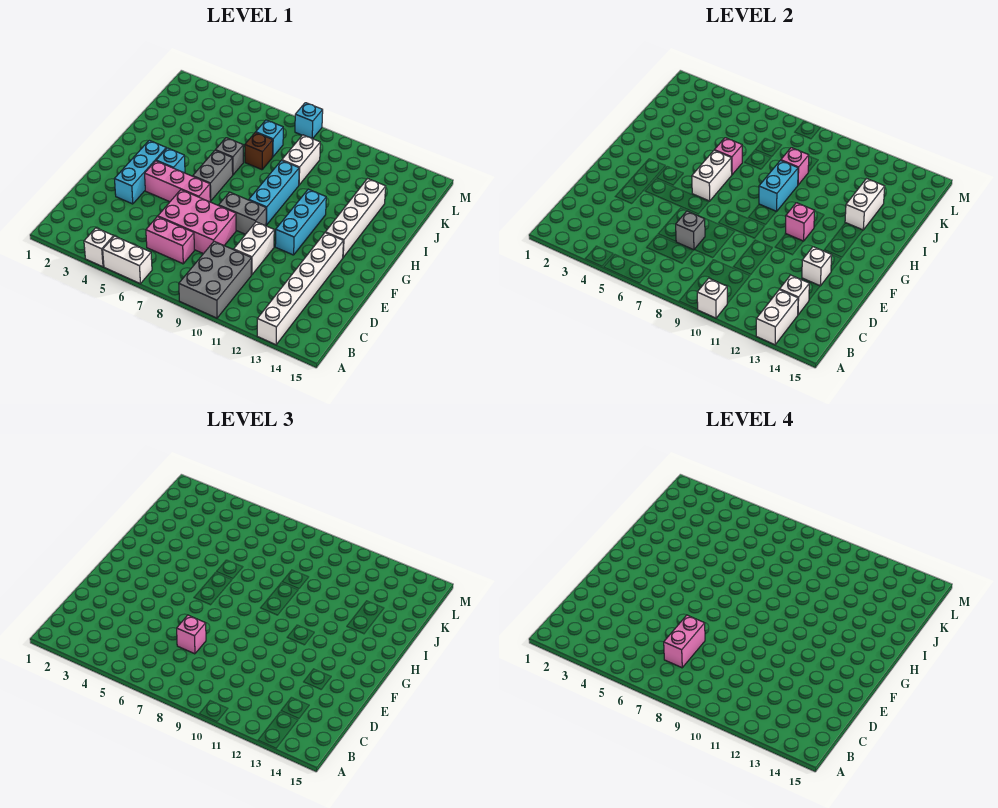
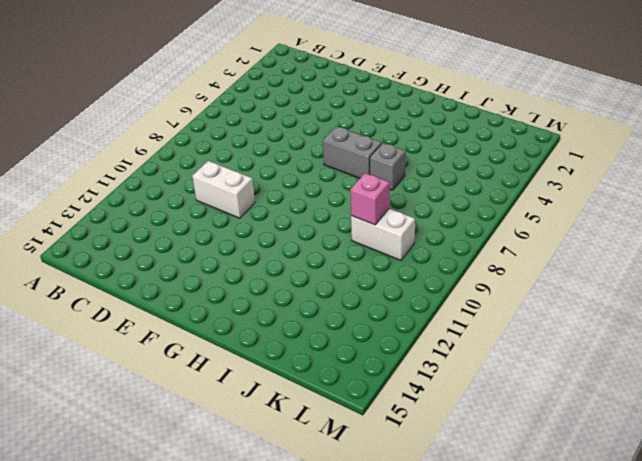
none -> white brick A4 level 1
none -> white brick A5:A6 level 1
none -> grey brick A9:C10 level 1
none -> white brick A13:F13 level 1

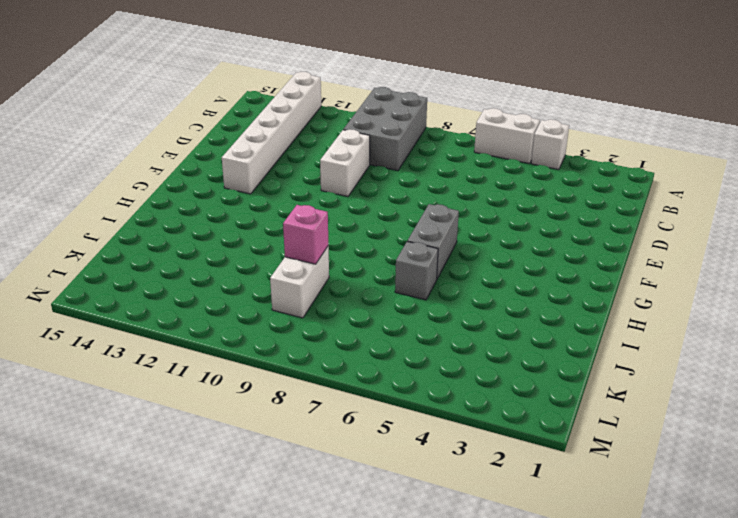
none -> pink brick C6:C7 level 1
none -> pink brick D6:E8 level 1
none -> cyan brick E3:G3 level 1
none -> pink brick F4:F6 level 1

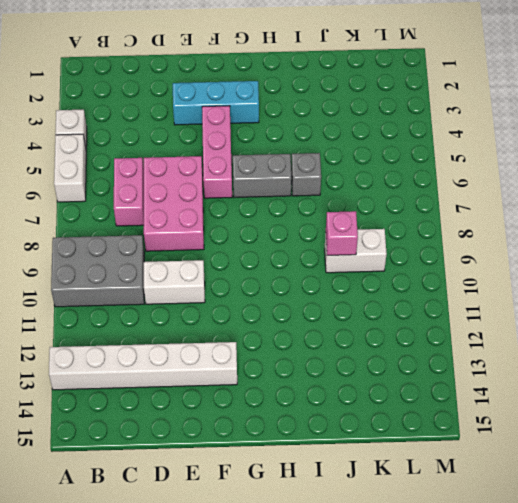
none -> grey brick F8:F9 level 1
none -> cyan brick F11:H11 level 1
none -> cyan brick G4 level 1
none -> cyan brick G9:I9 level 1

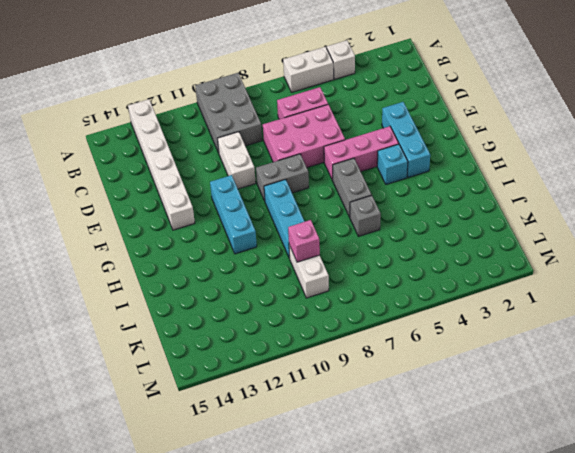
none -> white brick G13:J13 level 1
none -> brown brick J7 level 1
none -> cyan brick K7 level 1
none -> cyan brick M8 level 1

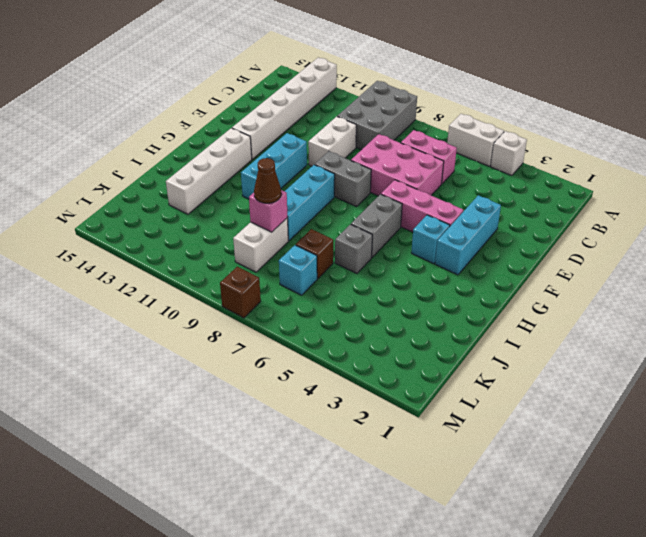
brown cone J9 level 3 -> none
brown brick M8 level 1 -> cyan brick M8 level 1
none -> white brick A10 level 2
none -> white brick A13:B13 level 2
none -> white brick C13 level 2
none -> grey brick D7 level 2

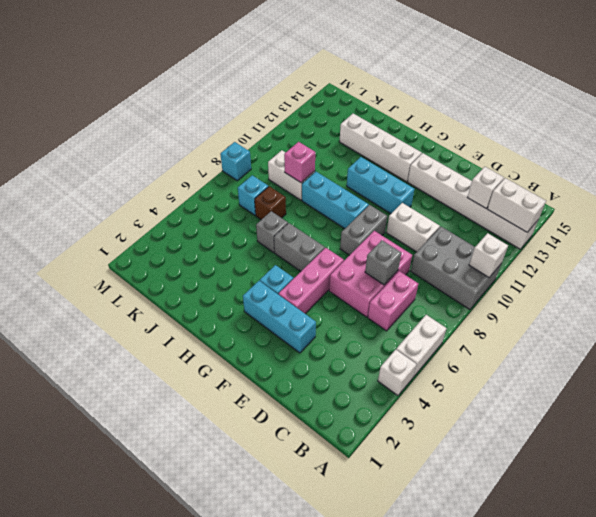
none -> white brick E13 level 2
none -> white brick G6:H6 level 2
none -> pink brick G11 level 2
none -> cyan brick H9:I9 level 2

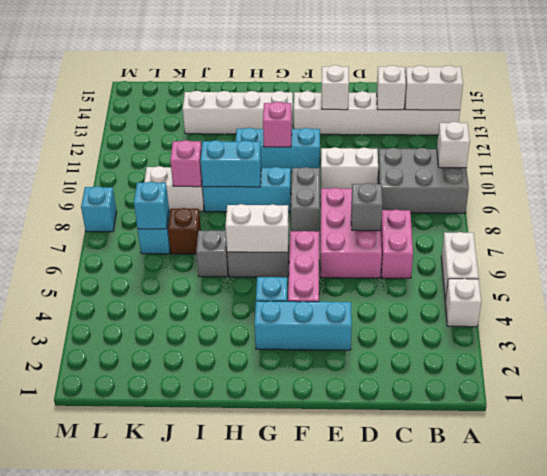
cyan brick K7 level 2 -> none
none -> pink brick I6 level 2
none -> white brick I13:J13 level 2
none -> pink brick D7 level 3
none -> pink brick C7:D7 level 4

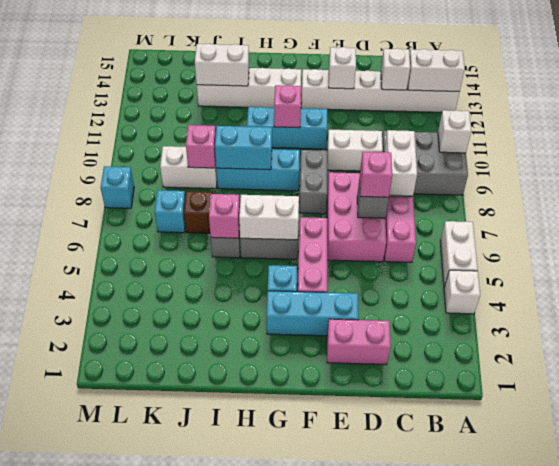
white brick C8:C9 level 2 -> none
pink brick D2:E2 level 1 -> pink brick C7:D7 level 4

